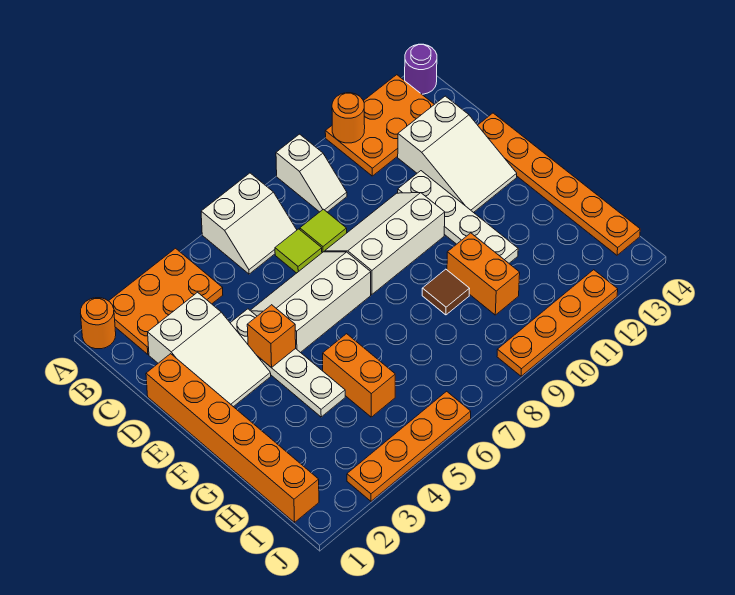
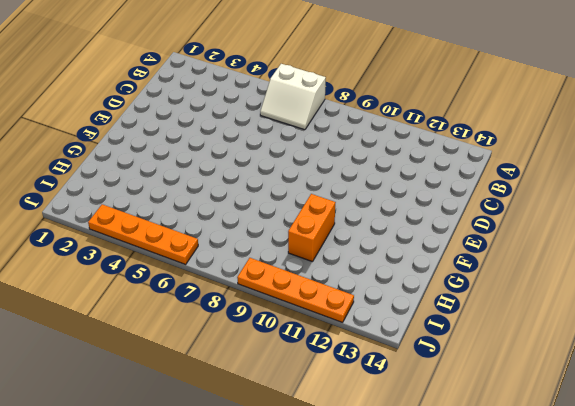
none -> orange round brick A1 level 1
none -> orange plate A2:B4 level 1
none -> white slope A9:B9 level 1 top A

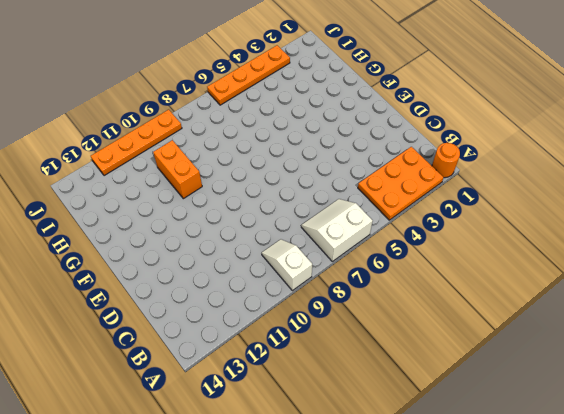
none -> orange plate A11:B13 level 1
none -> purple round brick A14 level 1
none -> white slope C2:E3 level 1 top C

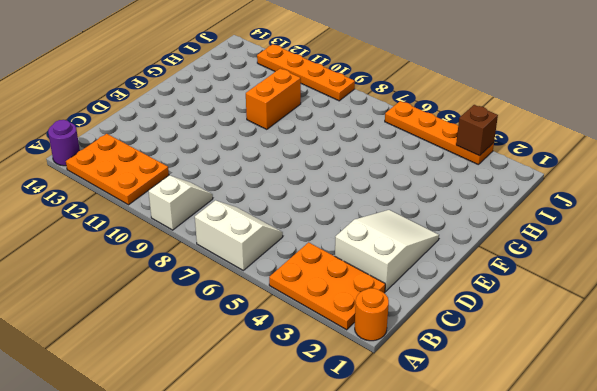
brown brick J3 level 2 -> none
none -> lime tile C7 level 1
none -> lime tile C8 level 1
none -> white slope C12:E13 level 1 top C

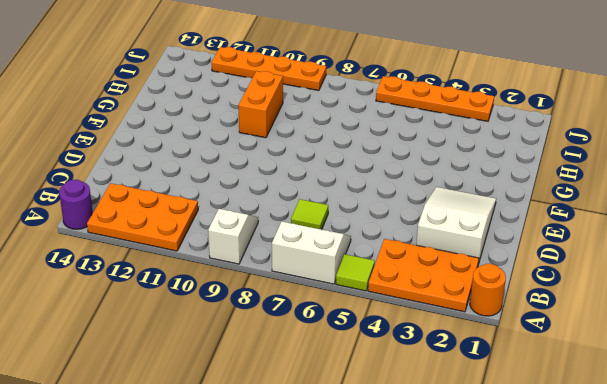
lime tile A5 level 1 -> lime tile C8 level 1
none -> white slope C12:E13 level 1 top C
none -> orange brick D1:I1 level 1
none -> white plate D4:G4 level 1

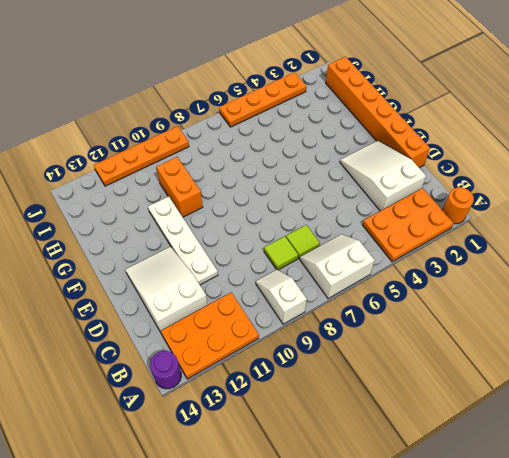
none -> white plate D4:G4 level 1
none -> white slope D5:E7 level 1 top E
none -> white slope D8:E10 level 1 top E

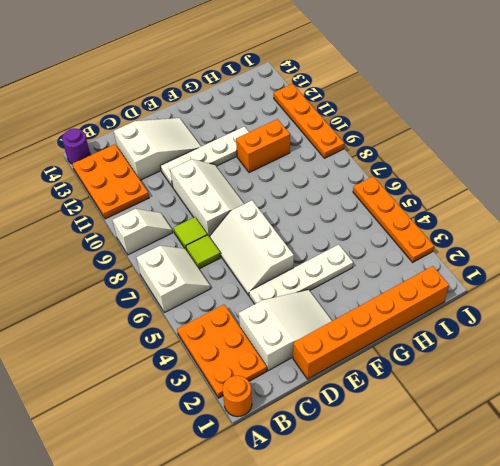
white slope D8:E10 level 1 top D -> white slope D8:E10 level 1 top E
none -> orange plate D14:I14 level 1
none -> orange brick G5:H5 level 1
none -> brown tile G9 level 1

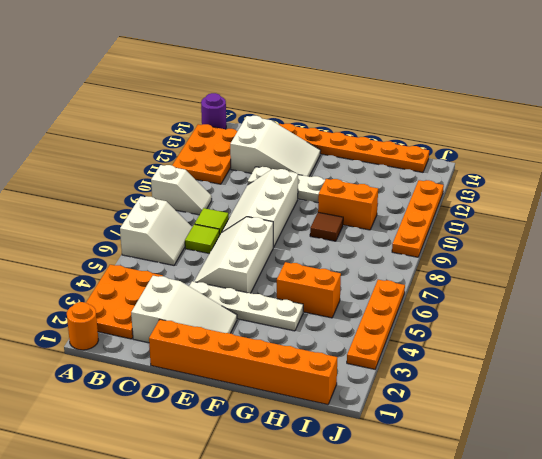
none -> orange round brick A11 level 2
none -> orange brick E4 level 2

